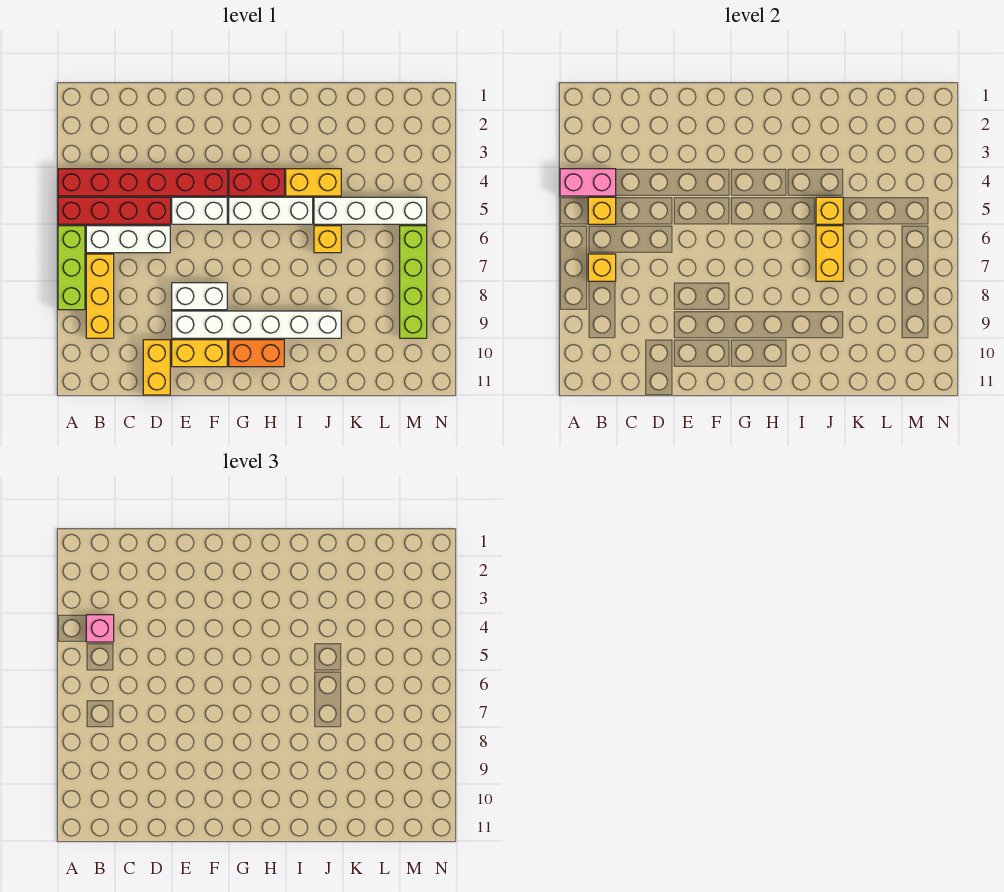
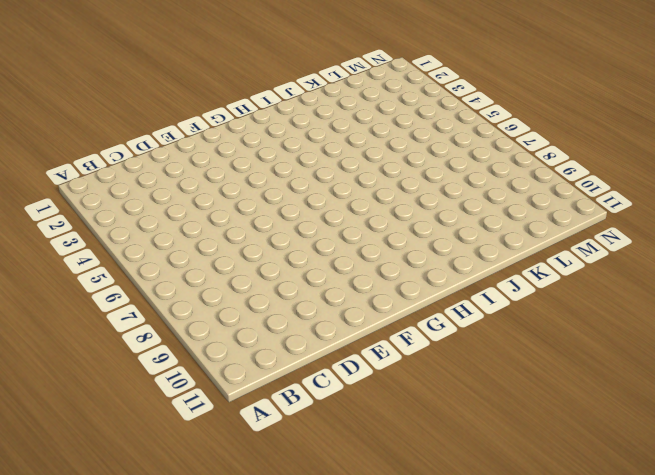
none -> red brick A4:F4 level 1
none -> red brick A5:D5 level 1
none -> lime brick A6:A8 level 1

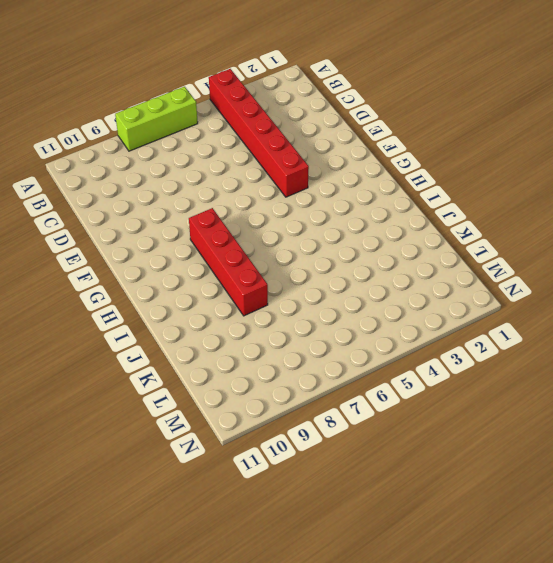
red brick G8:J8 level 1 -> red brick A5:D5 level 1
none -> white brick B6:D6 level 1
none -> yellow brick B7:B9 level 1
none -> yellow brick D10:D11 level 1

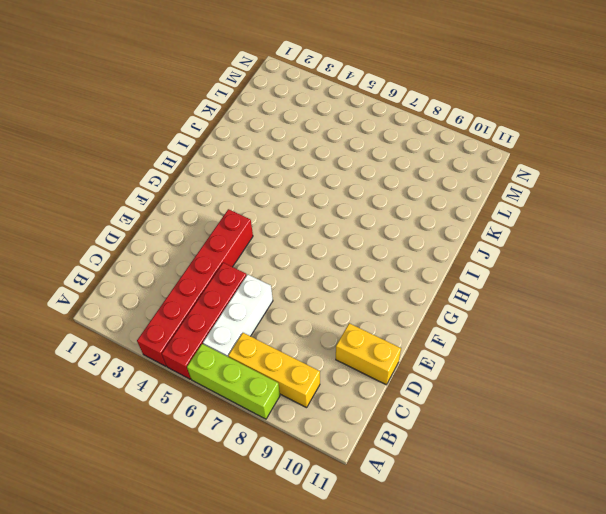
none -> white brick E5:F5 level 1
none -> white brick E8:F8 level 1
none -> white brick E9:J9 level 1

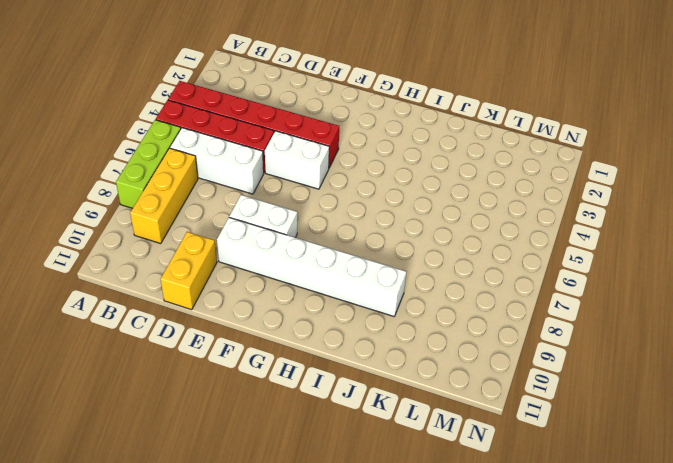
none -> yellow brick E10:F10 level 1
none -> red brick G4:H4 level 1
none -> white brick G5:I5 level 1

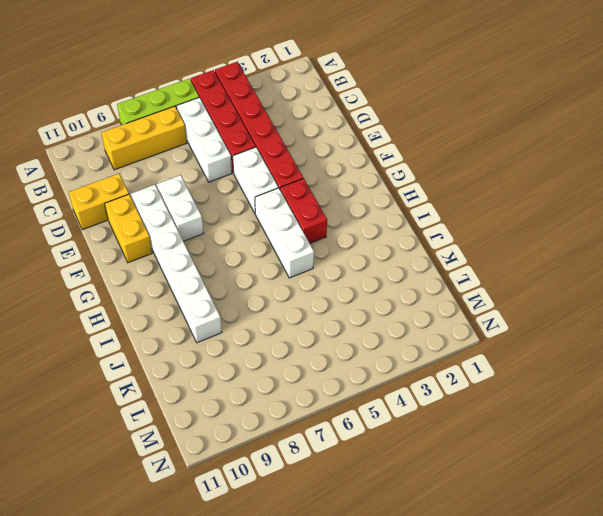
none -> orange brick G10:H10 level 1
none -> yellow brick I4:J4 level 1
none -> white brick J5:M5 level 1

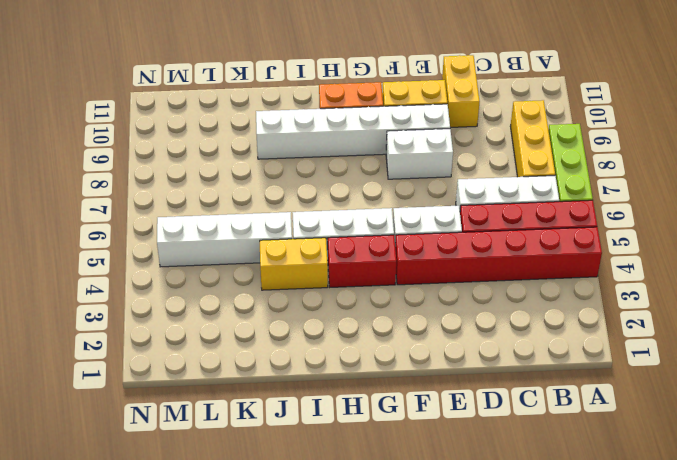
none -> yellow brick J6 level 1
none -> lime brick M6:M9 level 1
none -> pink brick A4:B4 level 2

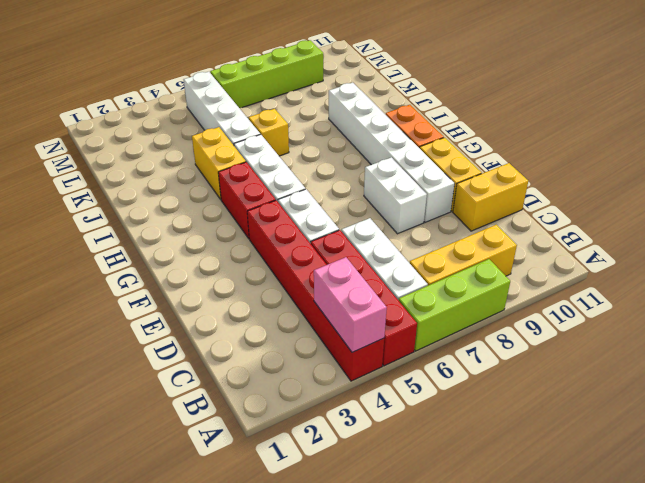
none -> yellow brick B5 level 2
none -> yellow brick B7 level 2
none -> yellow brick J5 level 2

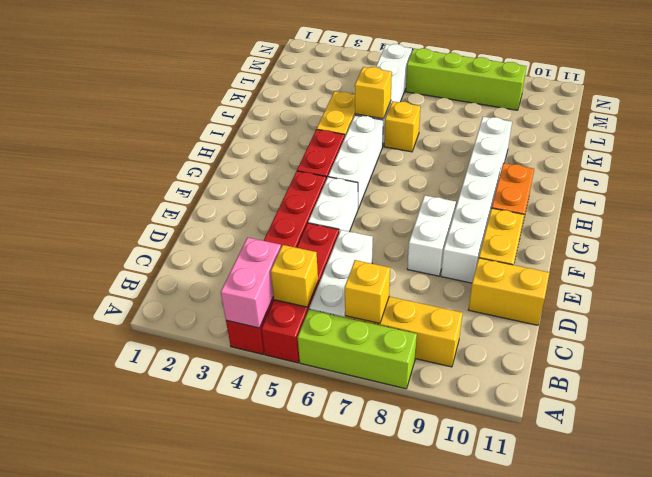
none -> yellow brick J6:J7 level 2
none -> pink brick B4 level 3

